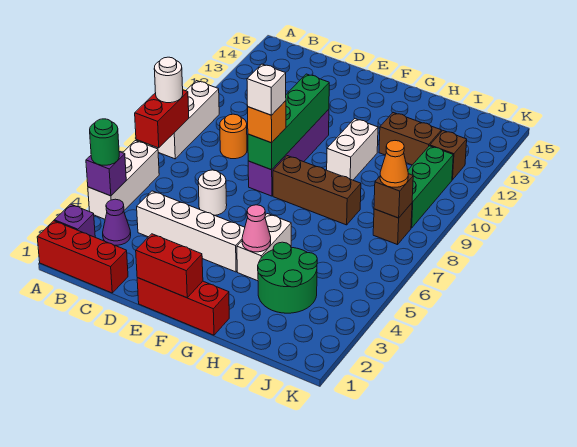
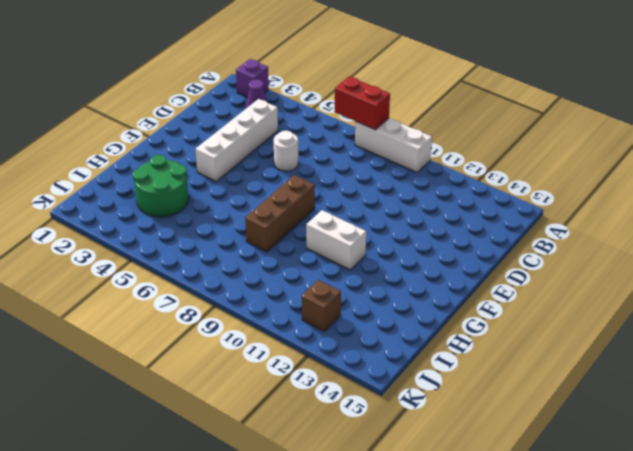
none -> red brick A1:C1 level 1
none -> white brick A4:A6 level 1
none -> orange round brick C9 level 1

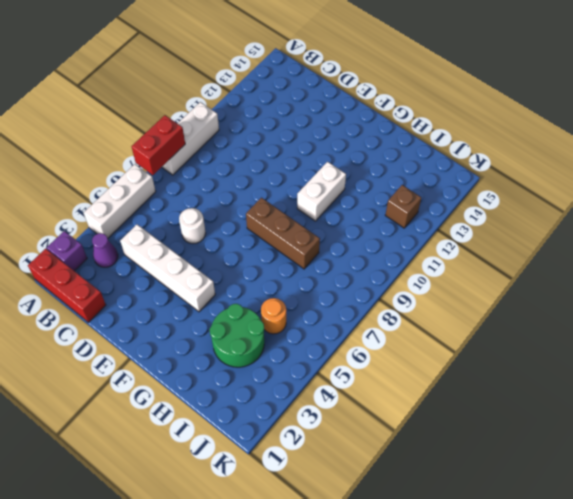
orange round brick I5 level 1 -> orange round brick C9 level 1
none -> red brick E1:G1 level 1
none -> purple brick E8:E11 level 1
none -> white brick G4:G5 level 1

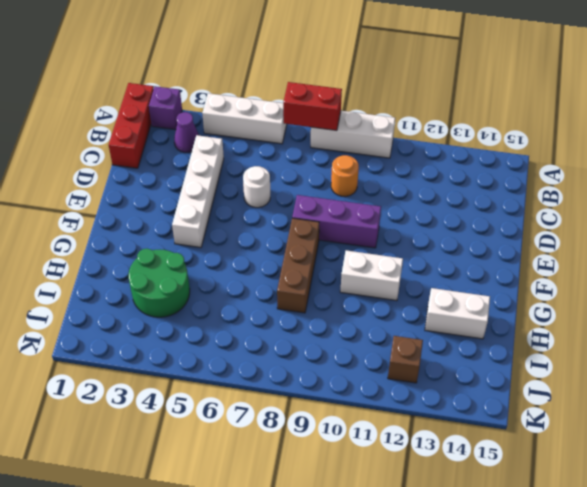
purple brick E8:E10 level 1 -> purple brick E8:E11 level 1
white brick H13:H14 level 1 -> white brick G4:G5 level 1
none -> red brick E1:G1 level 1
none -> brown brick H12:I12 level 1
none -> brown brick J8 level 1

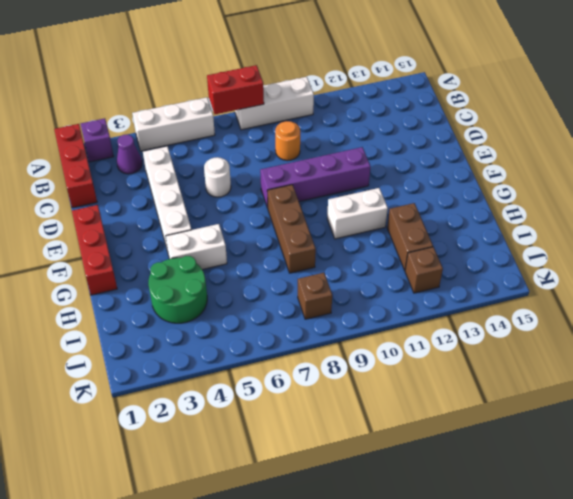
none -> green brick J9:J11 level 1
none -> purple brick A4 level 2
none -> red brick E1:F1 level 2

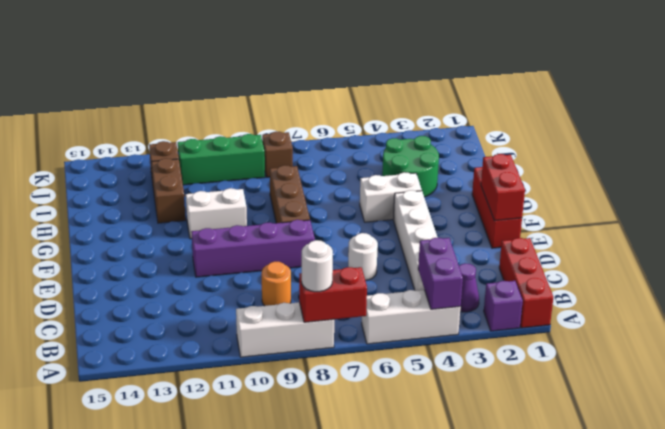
purple brick A4:B4 level 2 -> purple brick A4 level 2
none -> green brick E8:E11 level 2
none -> pink cone G4 level 2
none -> brown brick J8 level 2

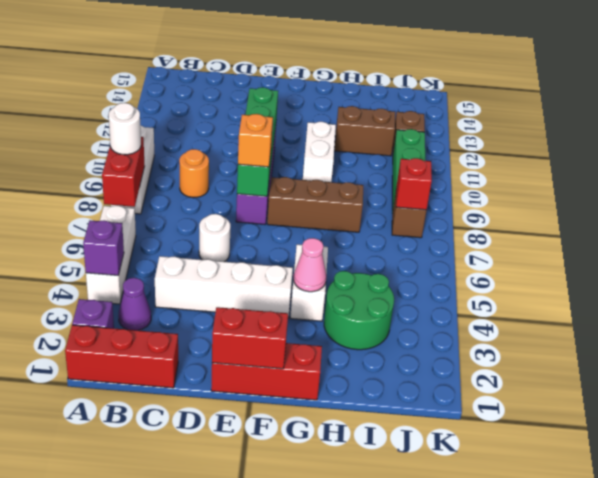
red brick J8 level 2 -> brown brick J8 level 2
none -> green round brick A4 level 3
none -> orange cone J8 level 3
none -> white brick E8 level 4

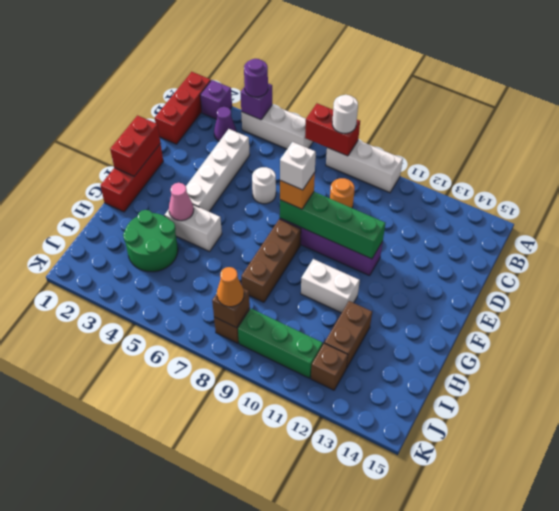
purple round brick A4 level 3 -> green round brick A4 level 3

